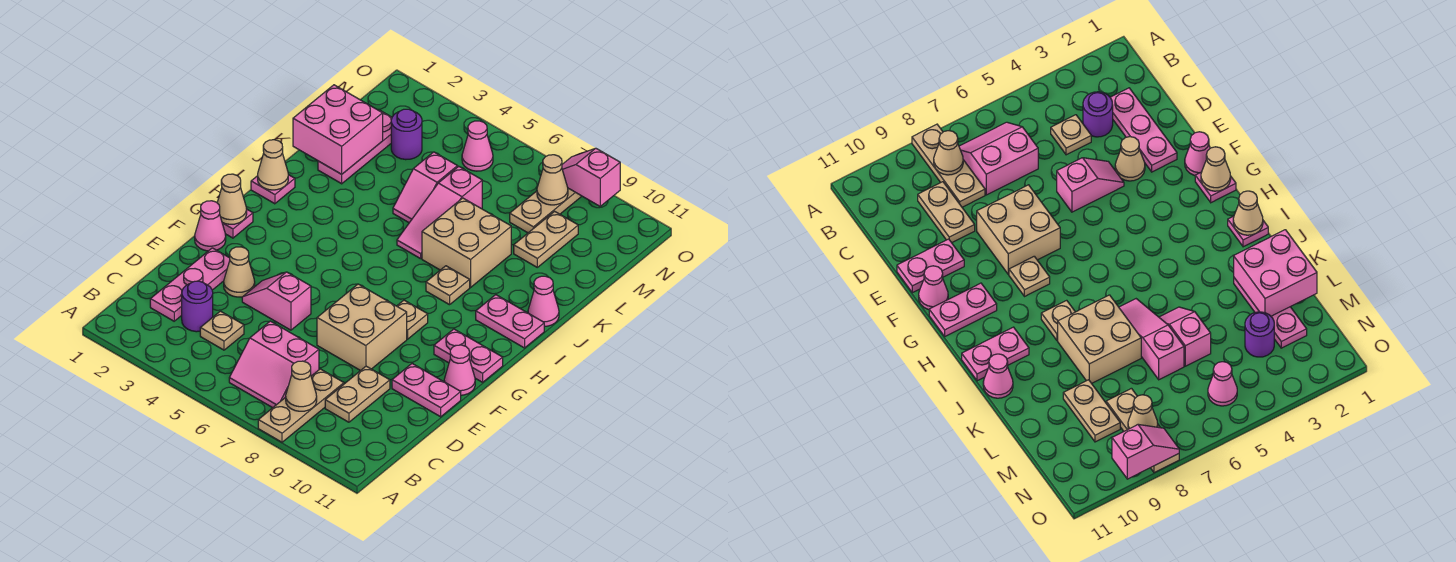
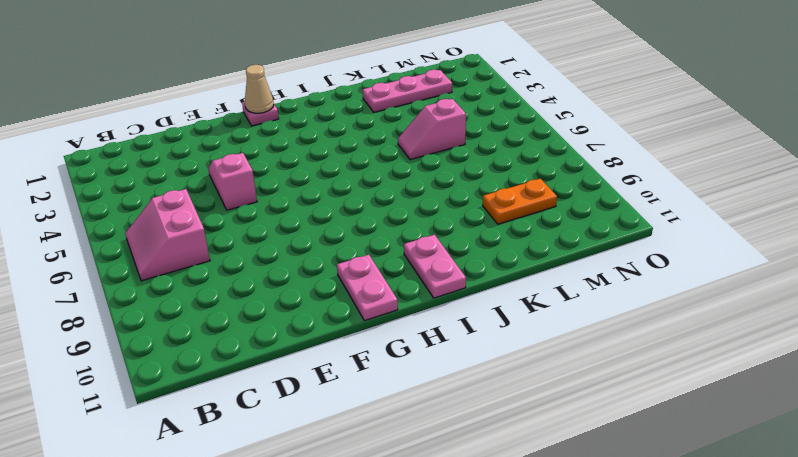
orange plate L9:M9 level 1 -> tan plate L9:M9 level 1
none -> tan plate A8:C8 level 1
none -> pink plate C2:E2 level 1
none -> purple round brick C3 level 1
none -> tan plate C4 level 1

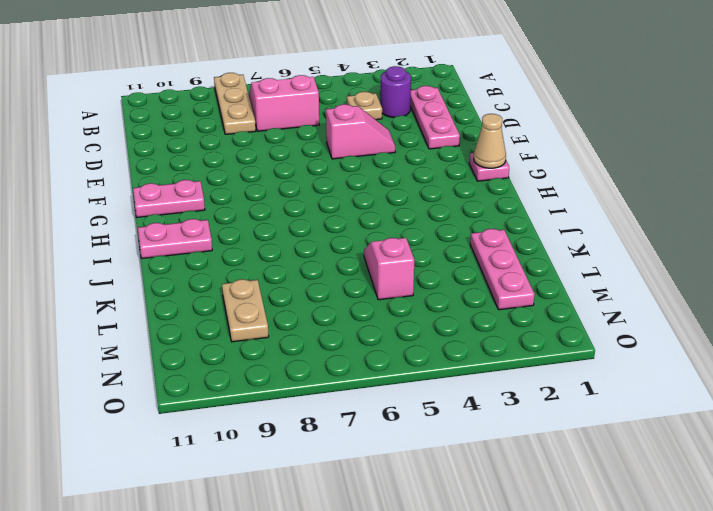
none -> tan plate C9:D9 level 1
none -> tan cone E3 level 1
none -> tan brick E7:F8 level 1
none -> pink plate E10:E11 level 1

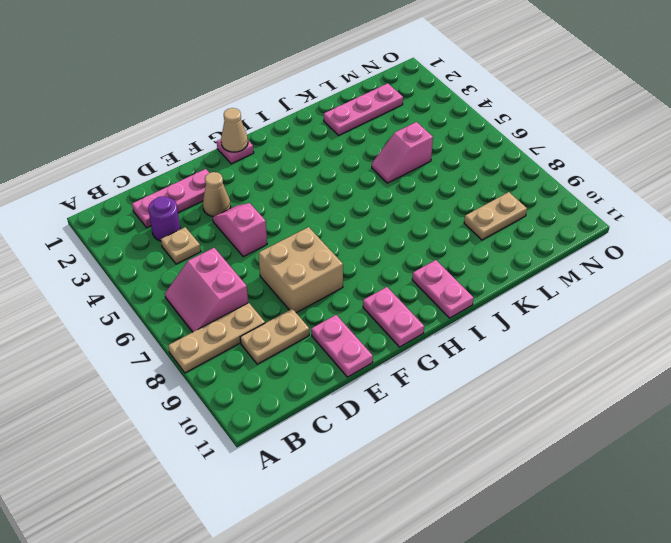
none -> pink cone F1 level 1
none -> pink cone F11 level 1
none -> tan plate G8 level 1
none -> pink plate I1 level 1

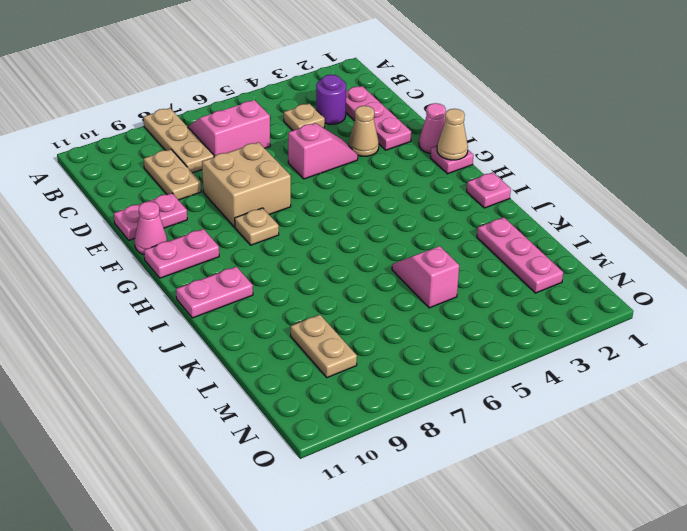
none -> tan plate I8 level 1
none -> pink slope J6:L6 level 1 top L
none -> tan brick J7:K8 level 1
none -> pink cone J11 level 1

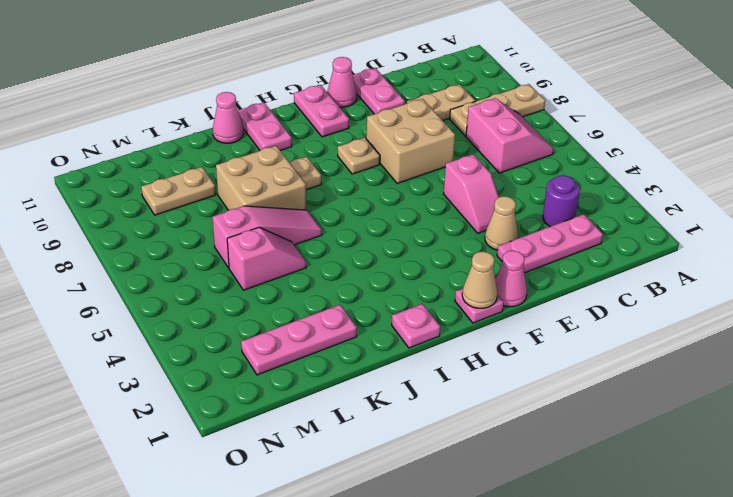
none -> tan plate C4 level 1
none -> purple round brick M3 level 1
none -> tan plate M8:O8 level 1
none -> pink cone N5 level 1

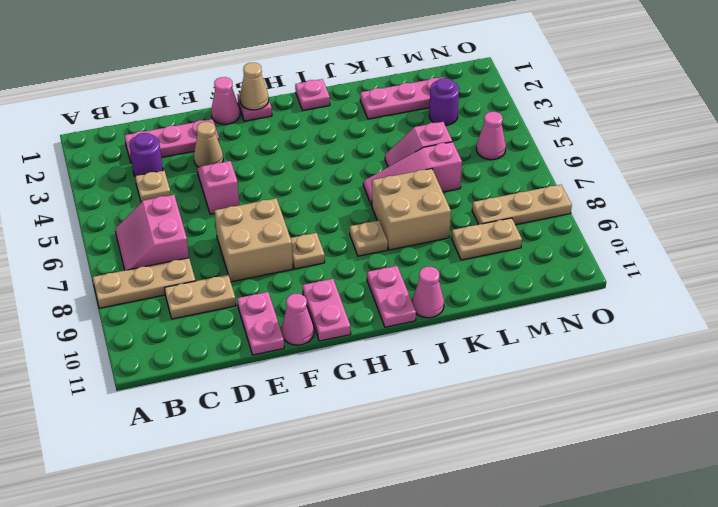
none -> tan cone B8 level 2
none -> tan cone I1 level 2
none -> pink brick K1:L2 level 2
none -> tan cone N8 level 2

